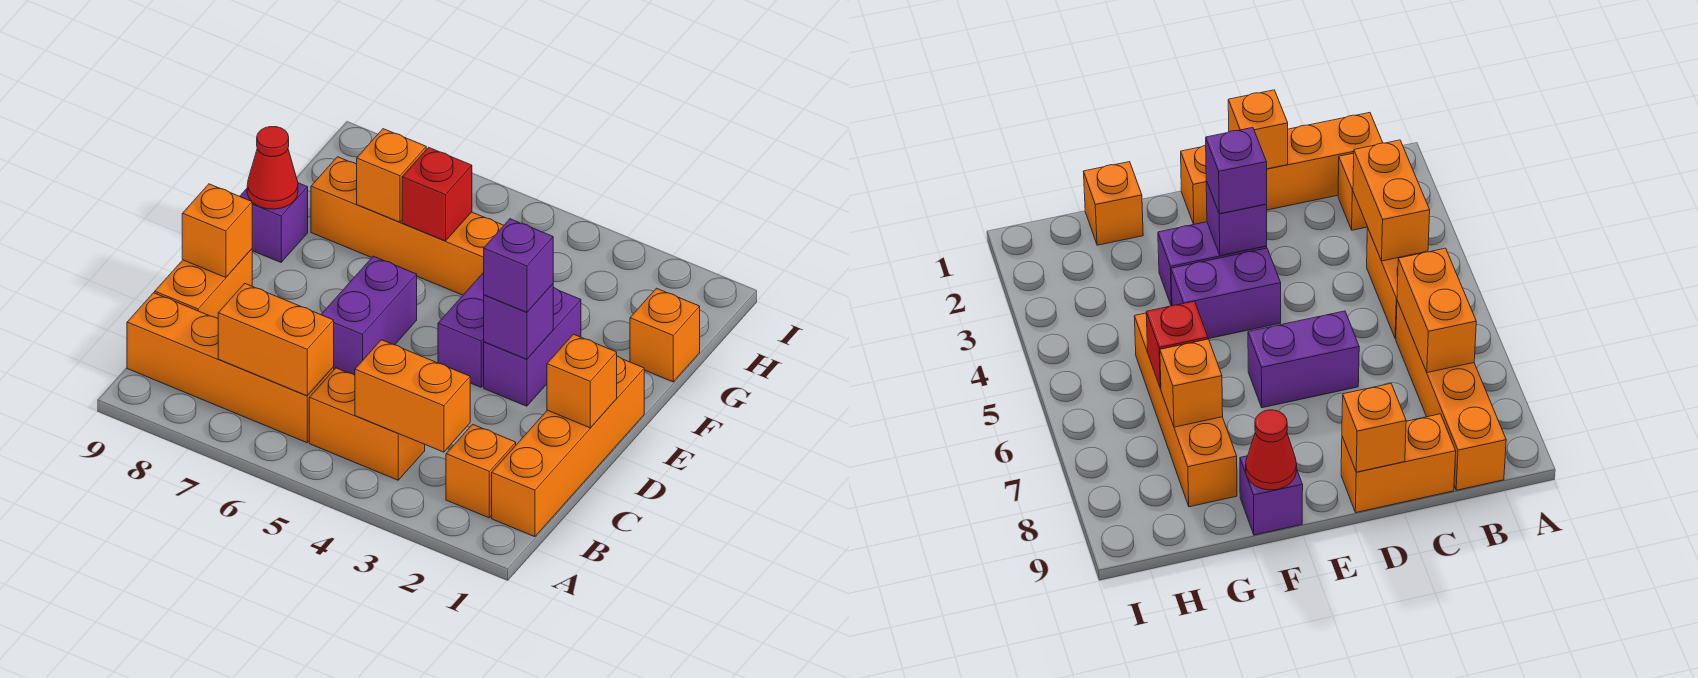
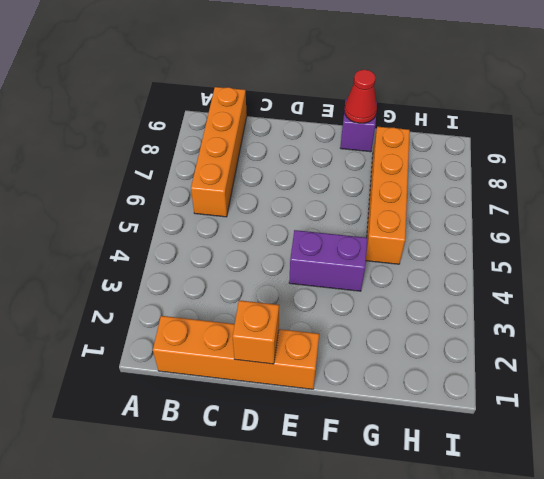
none -> orange brick B2 level 1
none -> orange brick B4:B5 level 1
none -> orange brick C9:D9 level 1

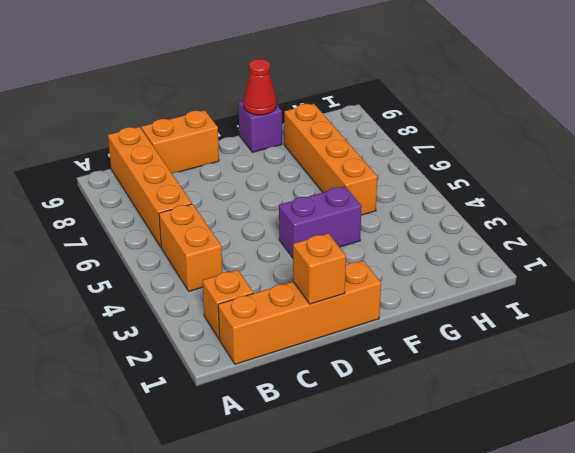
none -> purple brick D6:E6 level 1
none -> purple brick E3:F3 level 1
none -> orange brick G1 level 1

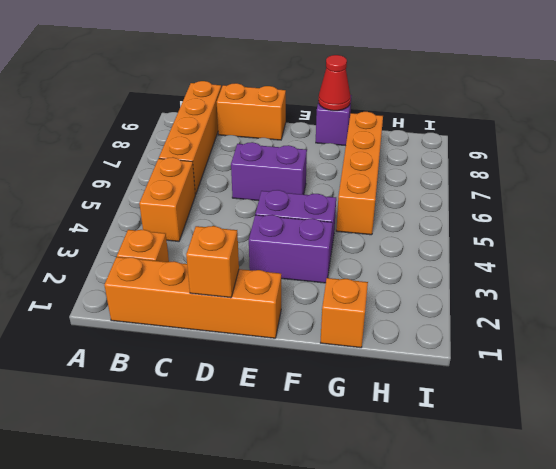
none -> orange brick B3:B4 level 2
none -> orange brick B6:B7 level 2
none -> orange brick D9 level 2

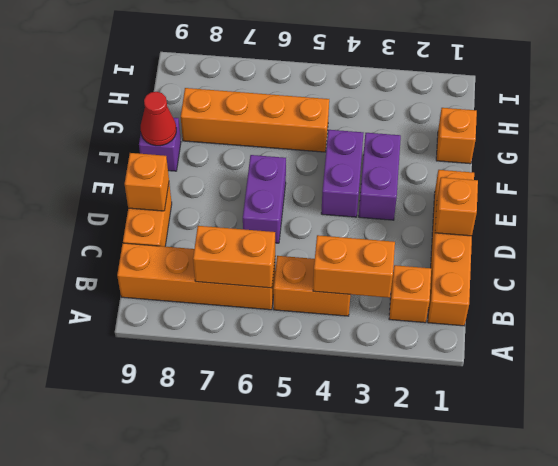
none -> purple brick E3 level 2
none -> red brick G6 level 2
none -> orange brick G7 level 2

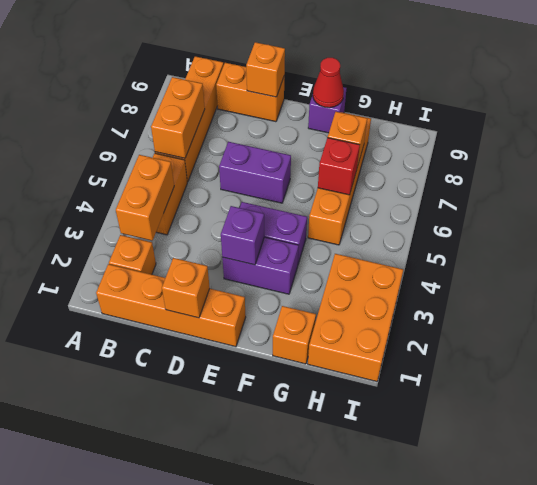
orange brick H1:I3 level 1 -> none
none -> purple brick E3 level 3

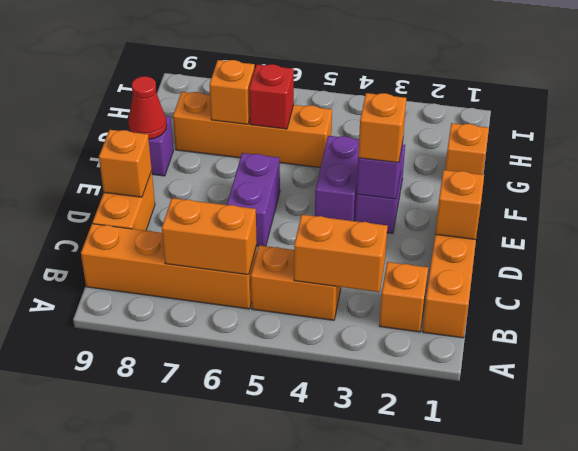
orange brick E3 level 3 -> purple brick E3 level 3

